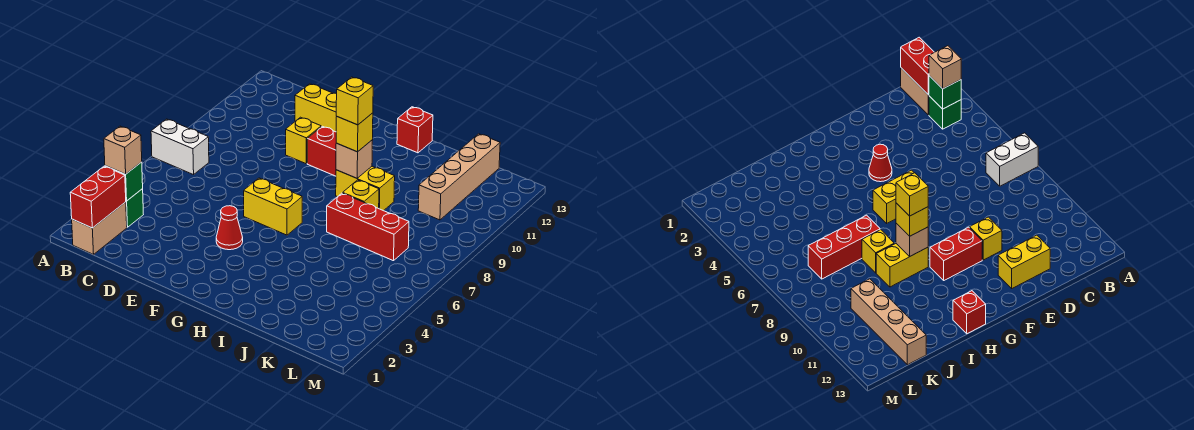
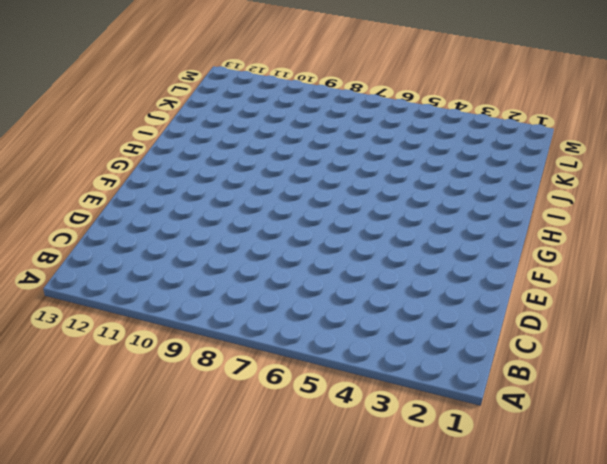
none -> white brick A7:B7 level 1
none -> tan brick B1:B2 level 1
none -> green brick B3 level 1

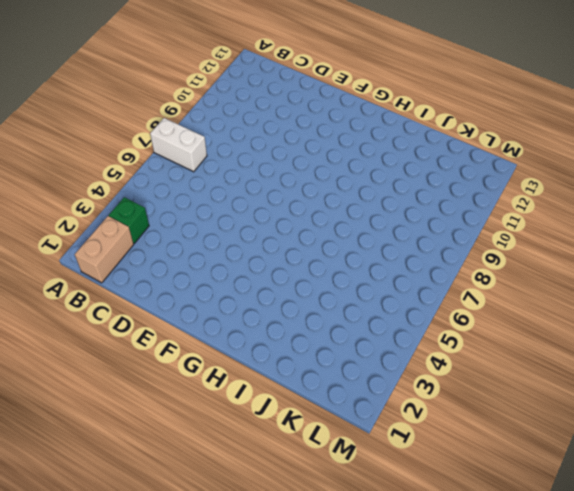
none -> yellow brick D12:E12 level 1
none -> yellow brick E10 level 1
none -> red cone F4 level 1

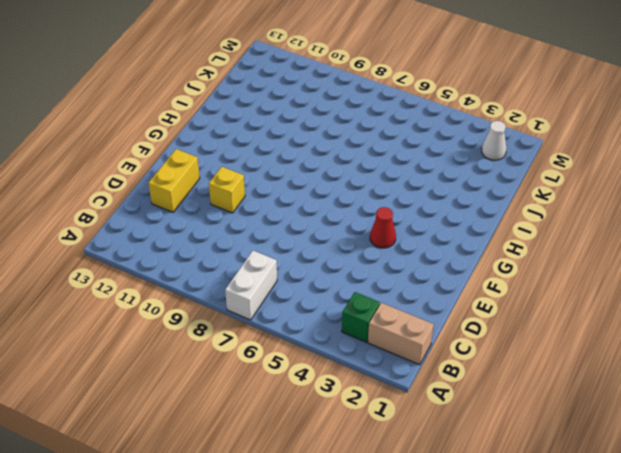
white cone L2 level 1 -> none
none -> yellow brick F6:G6 level 1
none -> red brick F10:G10 level 1
none -> yellow brick H9:I9 level 1

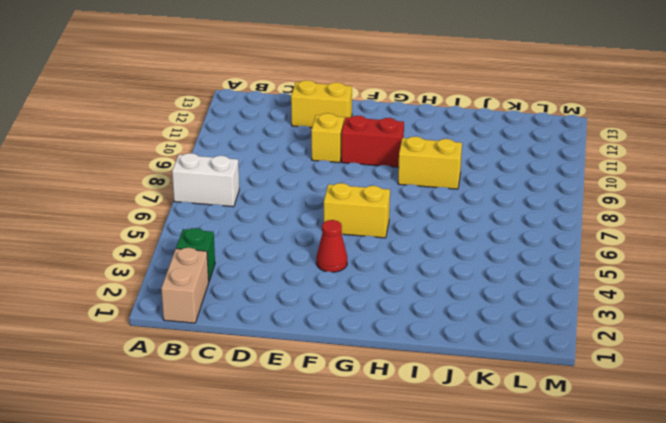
none -> red brick H13 level 1
none -> red brick I7:K7 level 1
none -> yellow brick I8 level 1

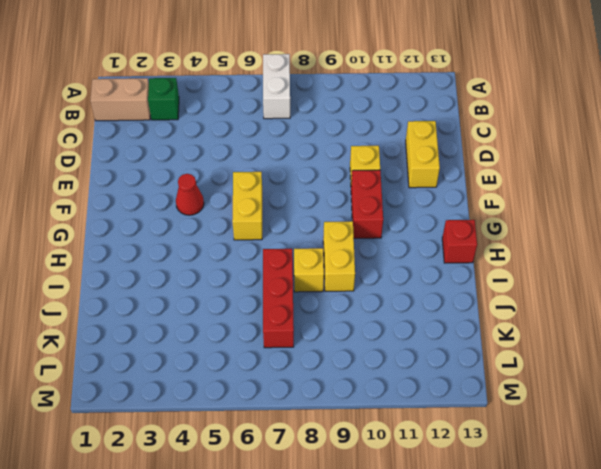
none -> tan brick K10:K13 level 1
none -> red brick B1:B2 level 2
none -> green brick B3 level 2

